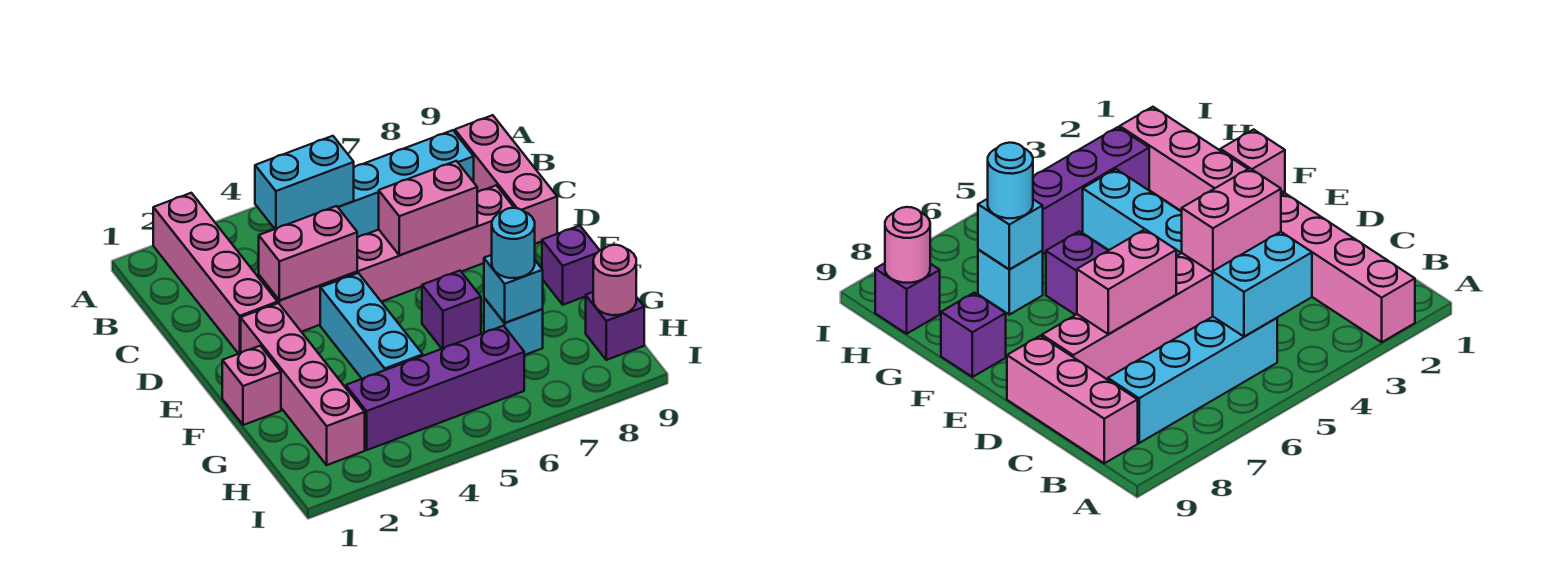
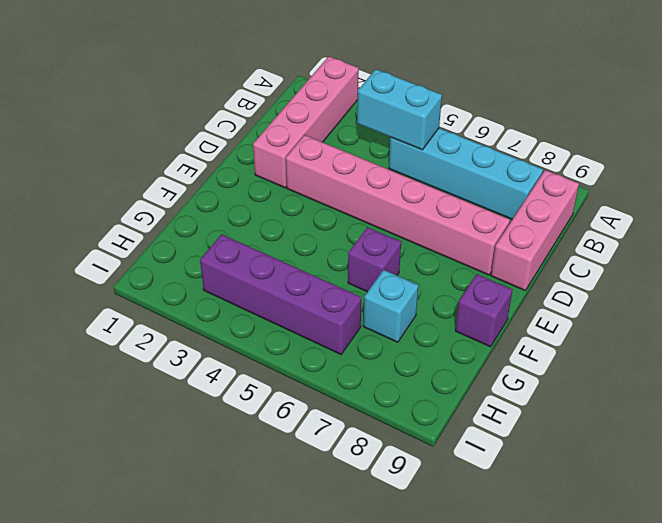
none -> pink brick E2:H2 level 1
none -> cyan brick E4:G4 level 1
none -> pink brick F1 level 1

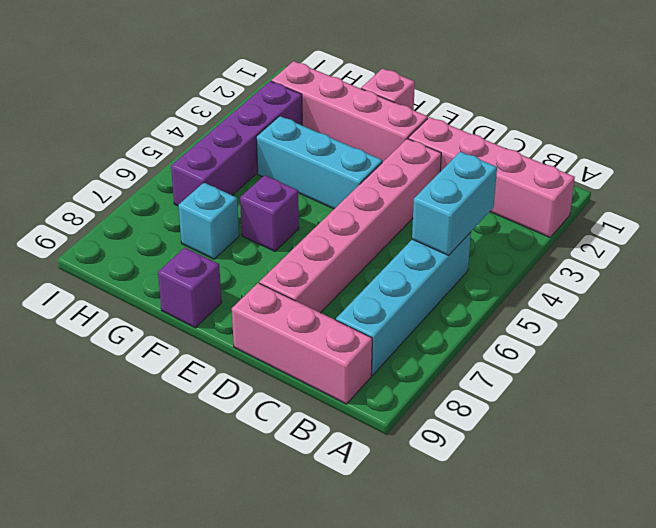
none -> purple brick H9 level 1
none -> pink brick D3:D4 level 2
none -> pink brick D6:D7 level 2

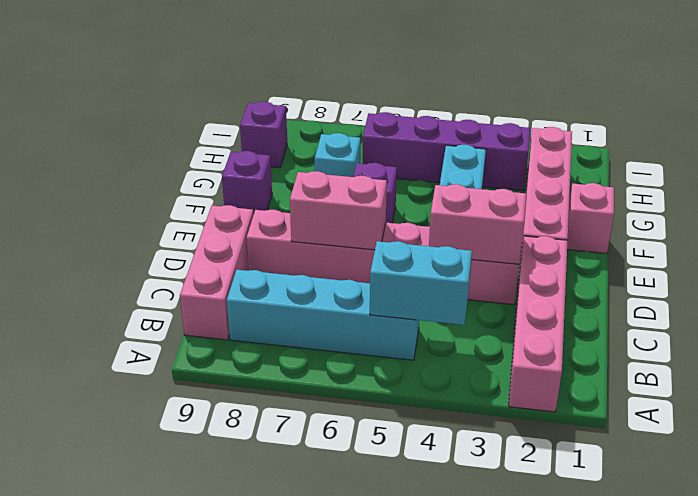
none -> cyan brick G7 level 2
none -> pink round brick H9 level 2
none -> cyan round brick G7 level 3

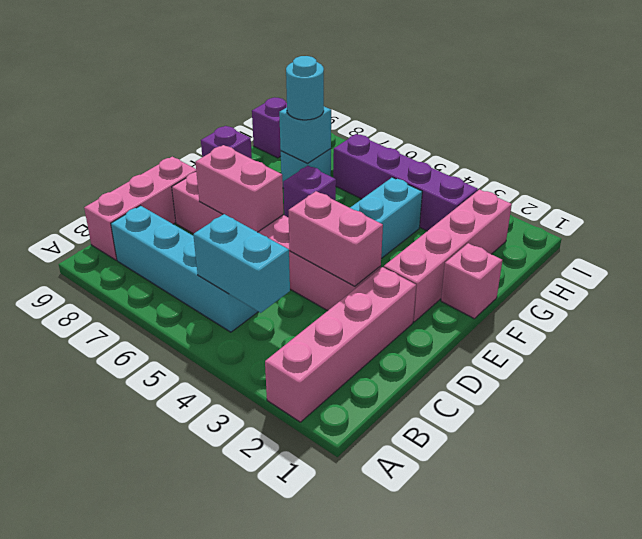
none -> pink round brick H9 level 2

